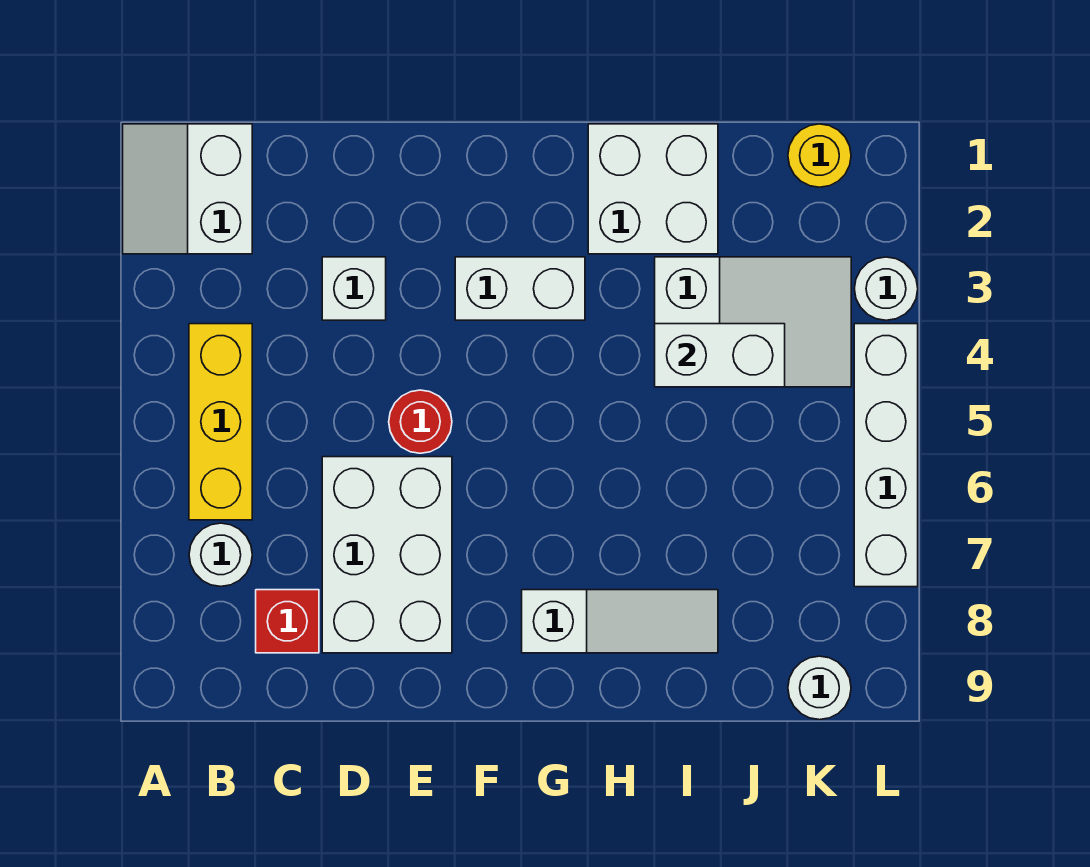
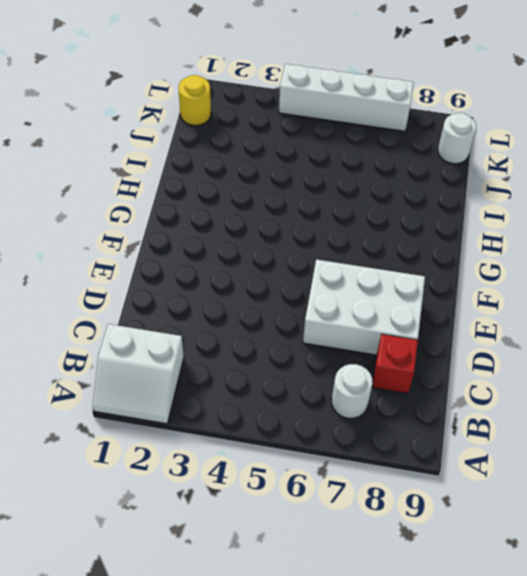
none -> yellow brick B4:B6 level 1
none -> white brick D3 level 1
none -> red round brick E5 level 1

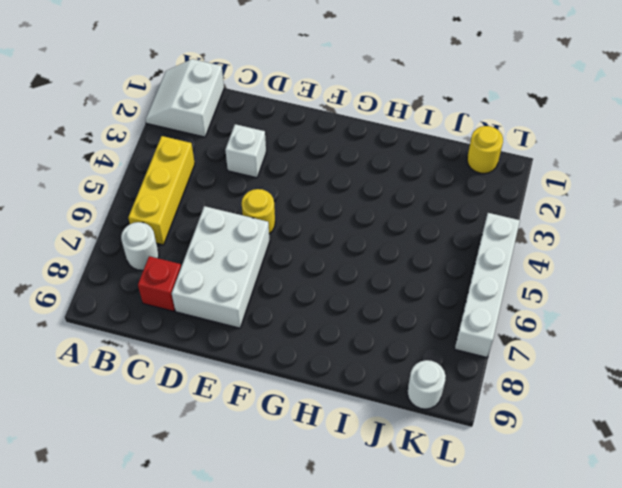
yellow round brick E5 level 1 -> red round brick E5 level 1
none -> white brick F3:G3 level 1
none -> white slope G8:I8 level 1 top G
none -> white brick H1:I2 level 1

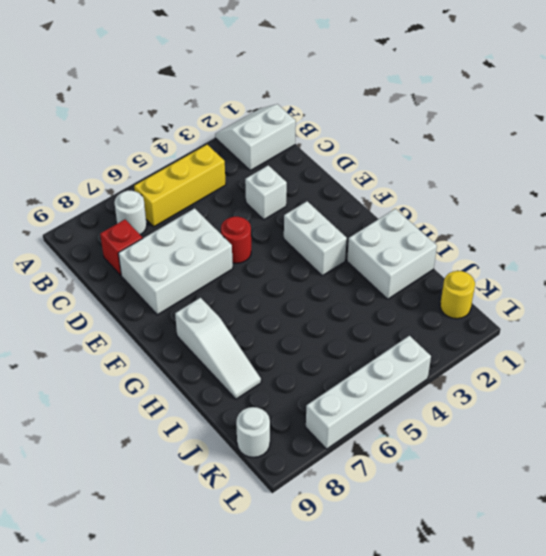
none -> white slope I3:K4 level 1 top I
none -> white round brick L3 level 1
none -> white brick I4:J4 level 2

